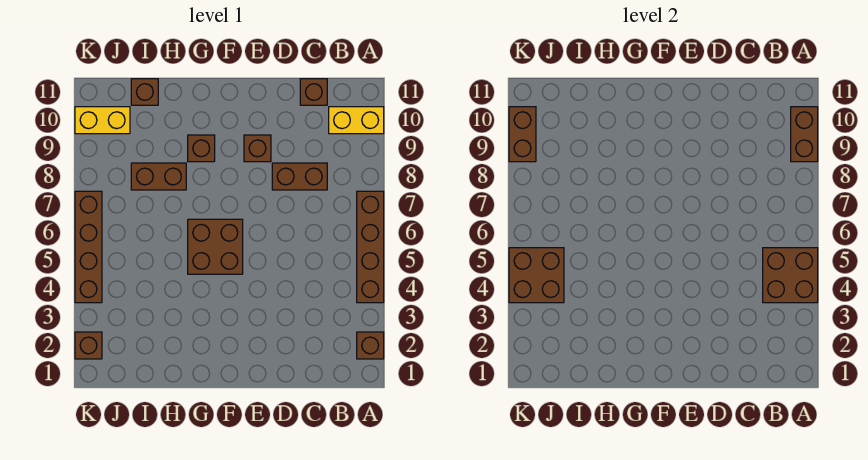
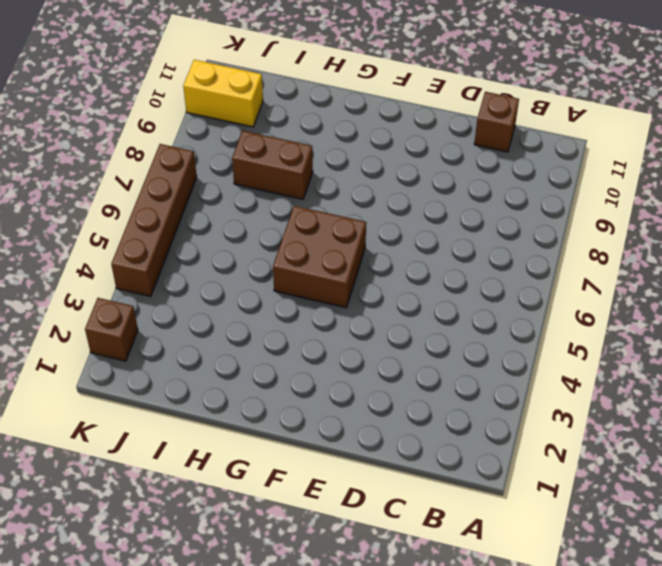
none -> brown brick A2 level 1
none -> brown brick A4:A7 level 1
none -> yellow brick A10:B10 level 1

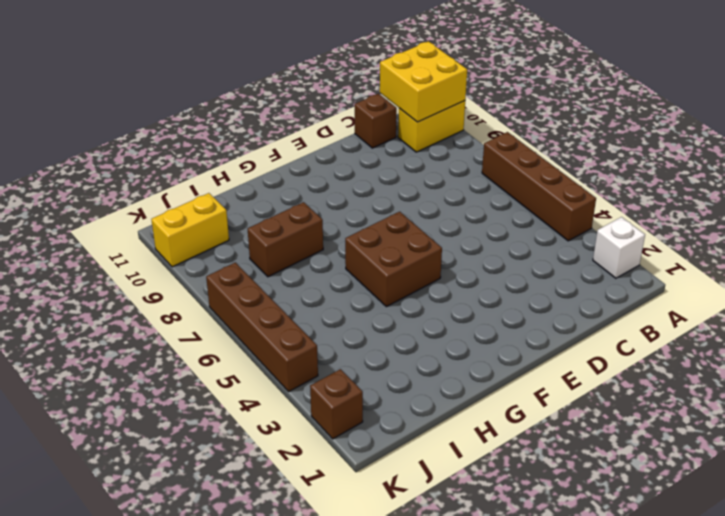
white brick A2 level 1 -> brown brick A2 level 1
yellow brick A10:B11 level 2 -> brown brick A9:A10 level 2
none -> brown brick C8:D8 level 1
none -> brown brick E9 level 1
none -> brown brick G9 level 1

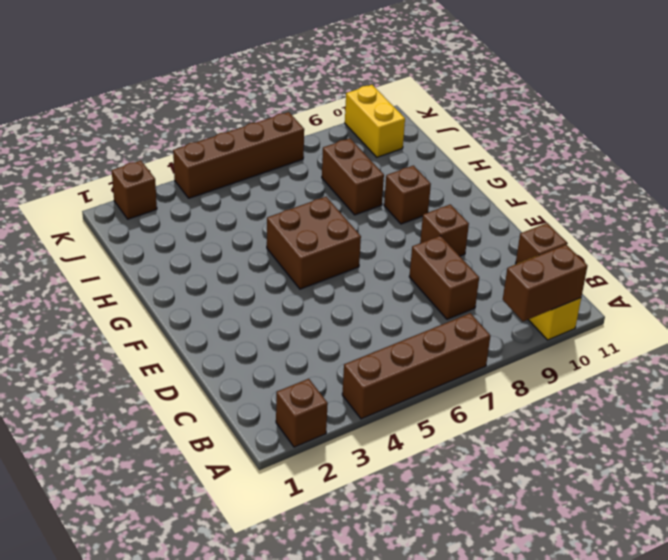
none -> brown brick I11 level 1
none -> brown brick A4:B5 level 2
none -> brown brick J4:K5 level 2

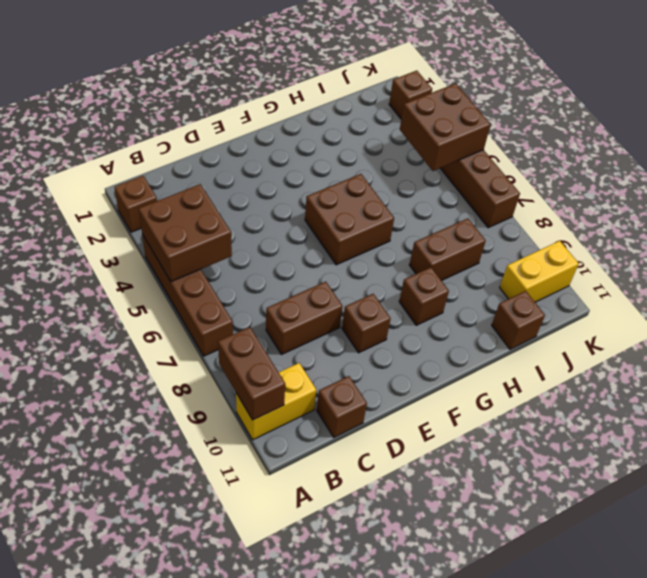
none -> brown brick K9:K10 level 2

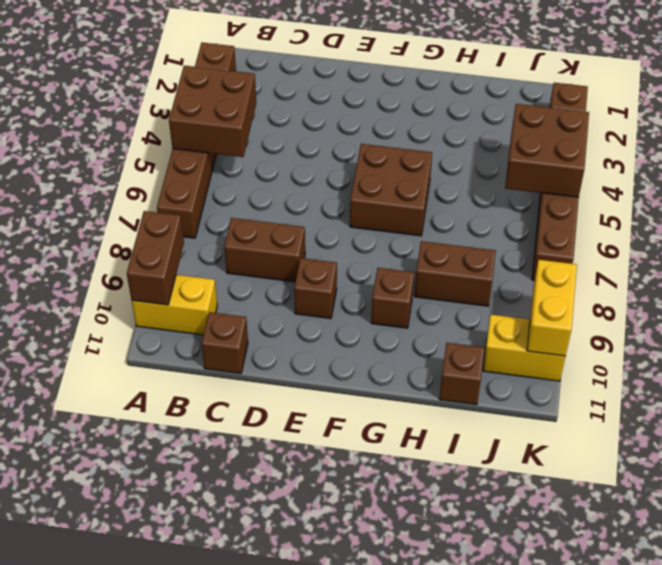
yellow brick K9:K10 level 2 -> brown brick K9:K10 level 2

